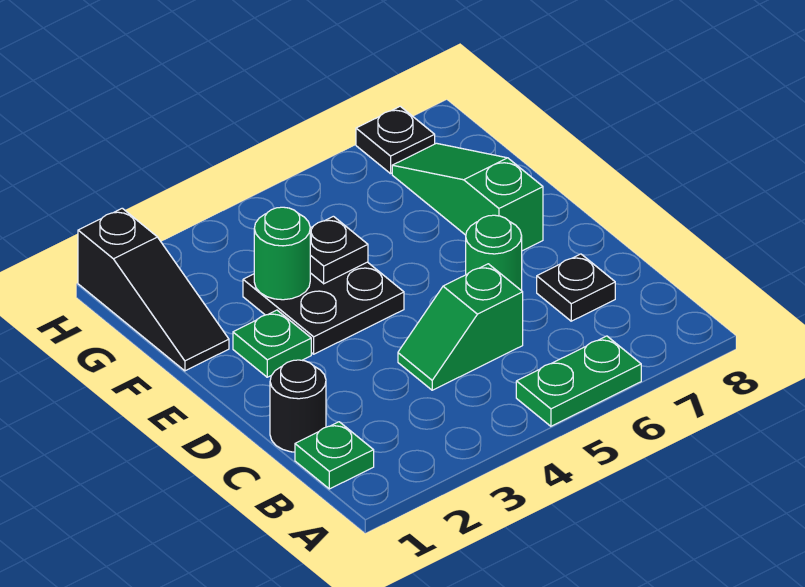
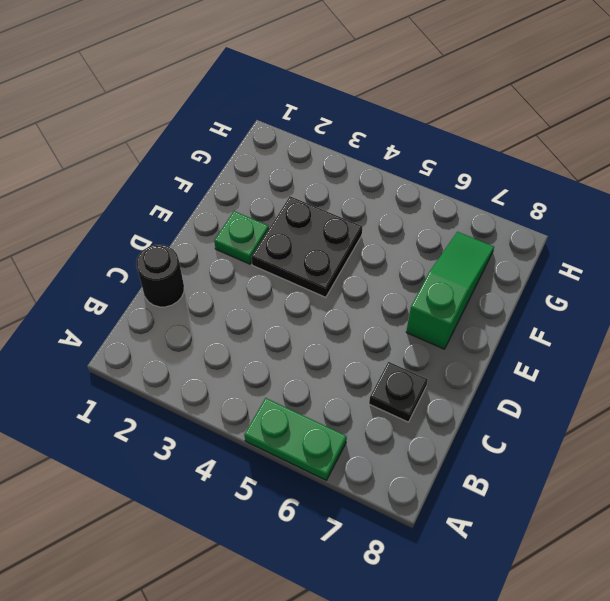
none -> green plate B1 level 1
none -> green slope C4:C5 level 1 top 5
none -> green round brick D6 level 1

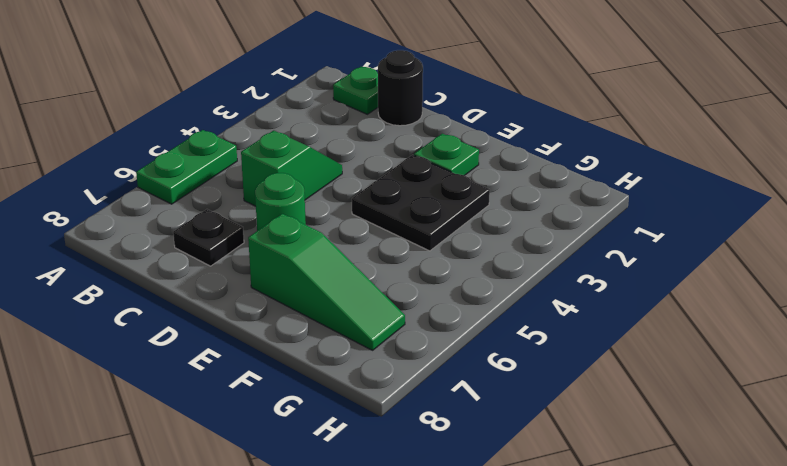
none -> black slope F1:H1 level 1 top H
none -> black plate H7 level 1
none -> green round brick F3 level 2

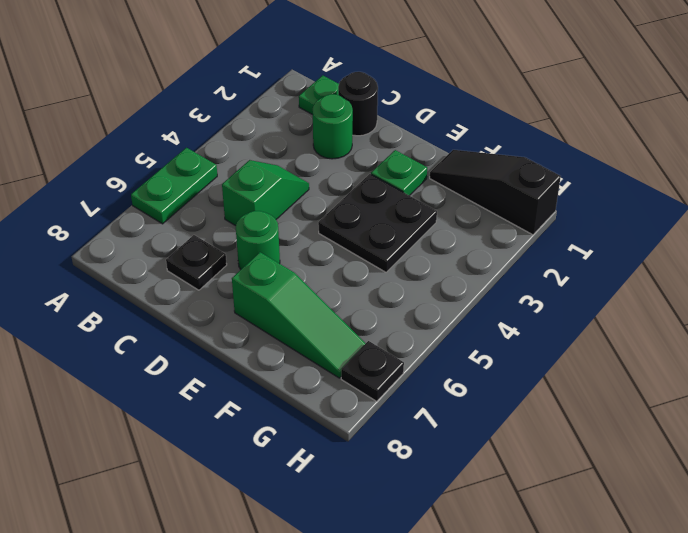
green round brick C2 level 1 -> green round brick F3 level 2
none -> black plate F4 level 2

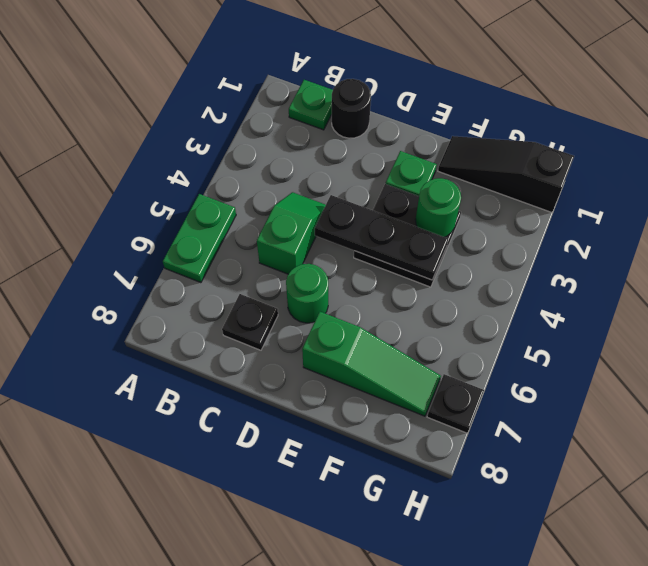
black plate D4:F4 level 2 -> black plate F4 level 2

